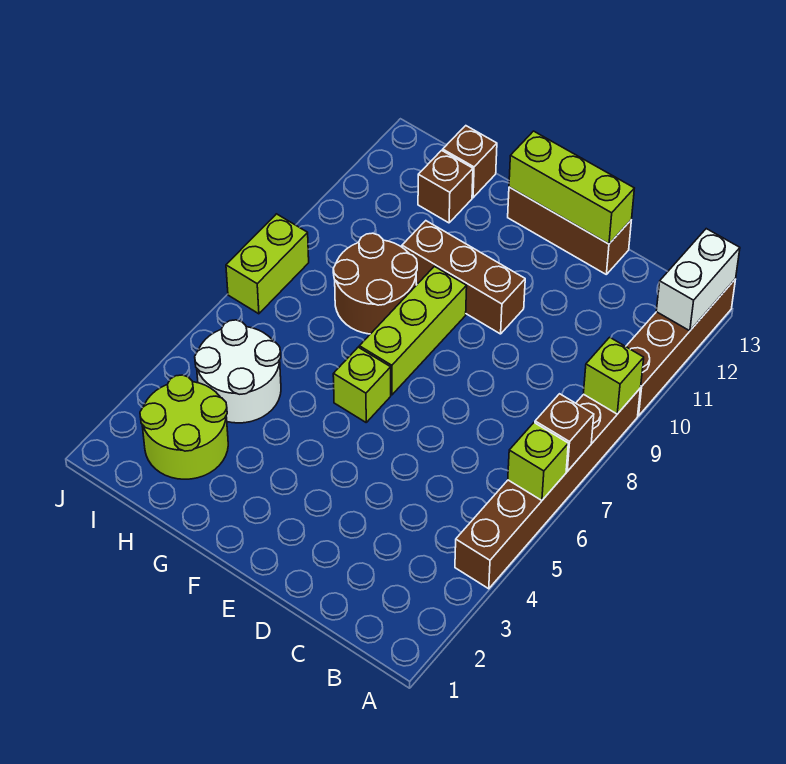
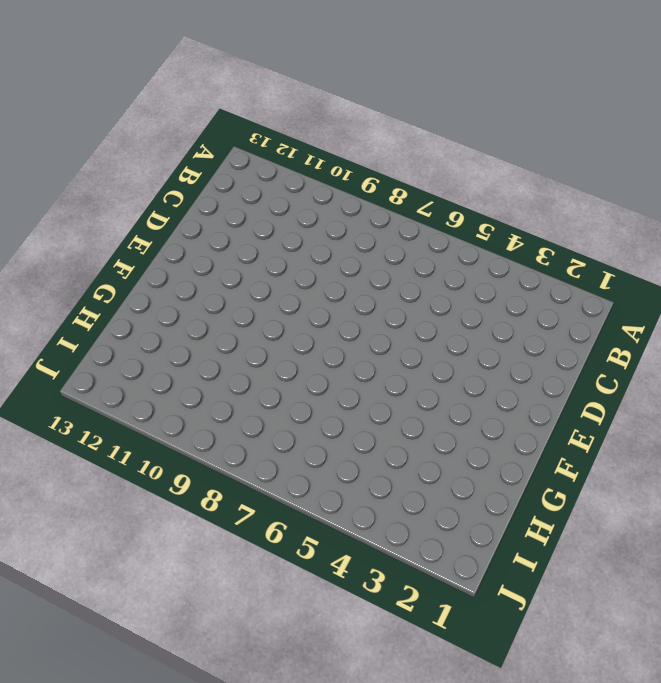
none -> brown brick A4:A9 level 1
none -> brown brick A10:A13 level 1
none -> brown brick D13:F13 level 1

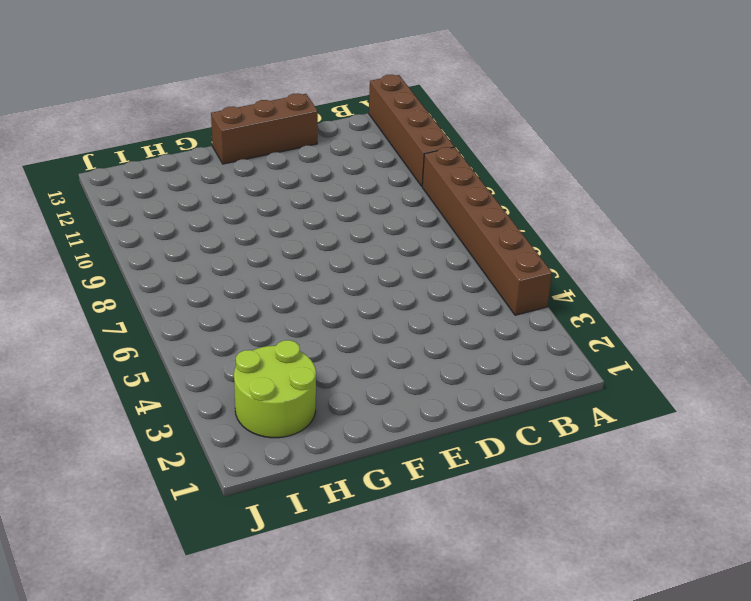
none -> brown brick E10:G10 level 1
none -> lime brick F6 level 1
none -> lime brick F7:F9 level 1

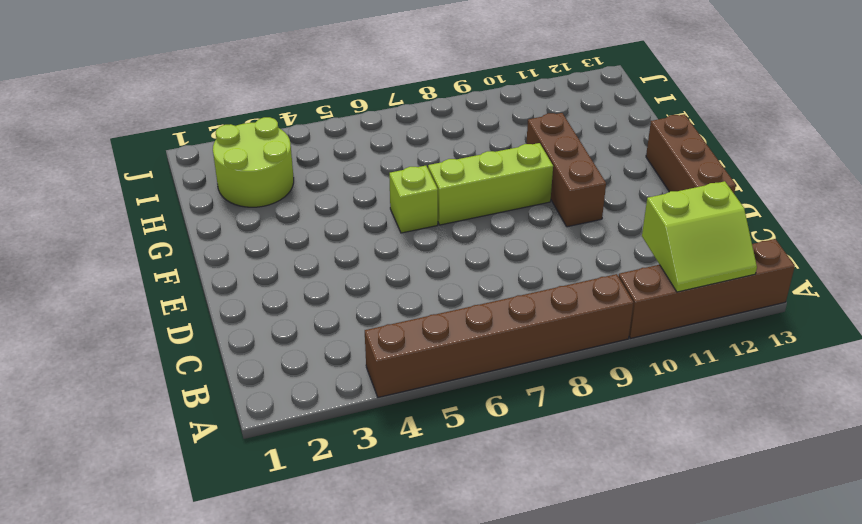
lime slope A11:B12 level 2 top B -> white brick A12:A13 level 2
none -> brown round brick G8:H9 level 1
none -> white round brick H4:I5 level 1
none -> brown brick H12 level 1

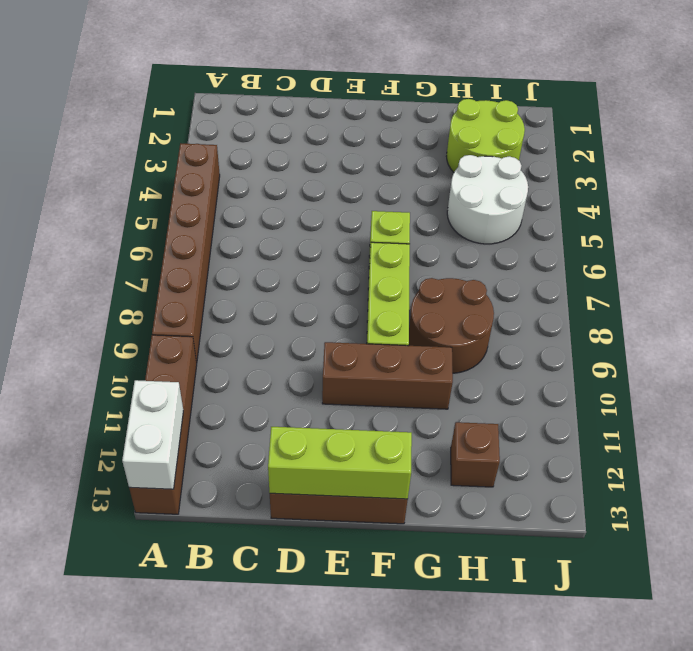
none -> brown brick H13 level 1
none -> lime brick J7:J8 level 1
none -> lime brick A6 level 2

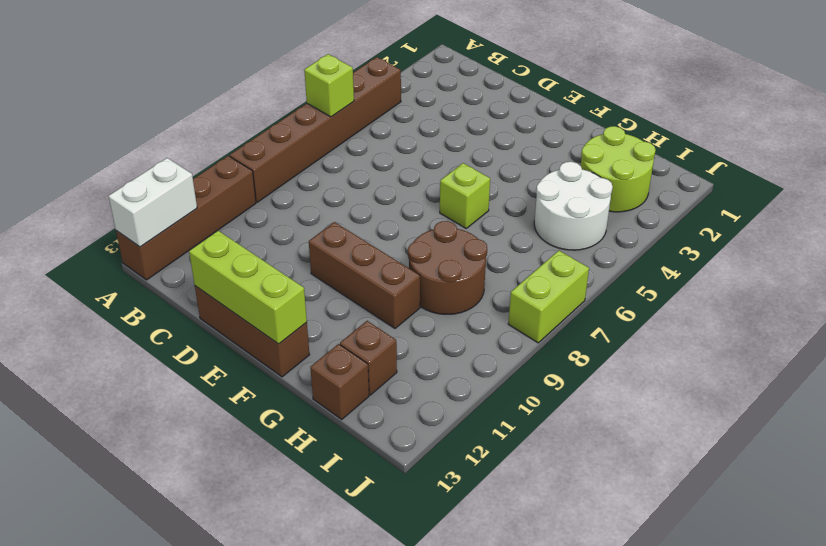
none -> lime brick F7:F9 level 1
none -> brown brick A7 level 2
none -> lime brick A9 level 2

